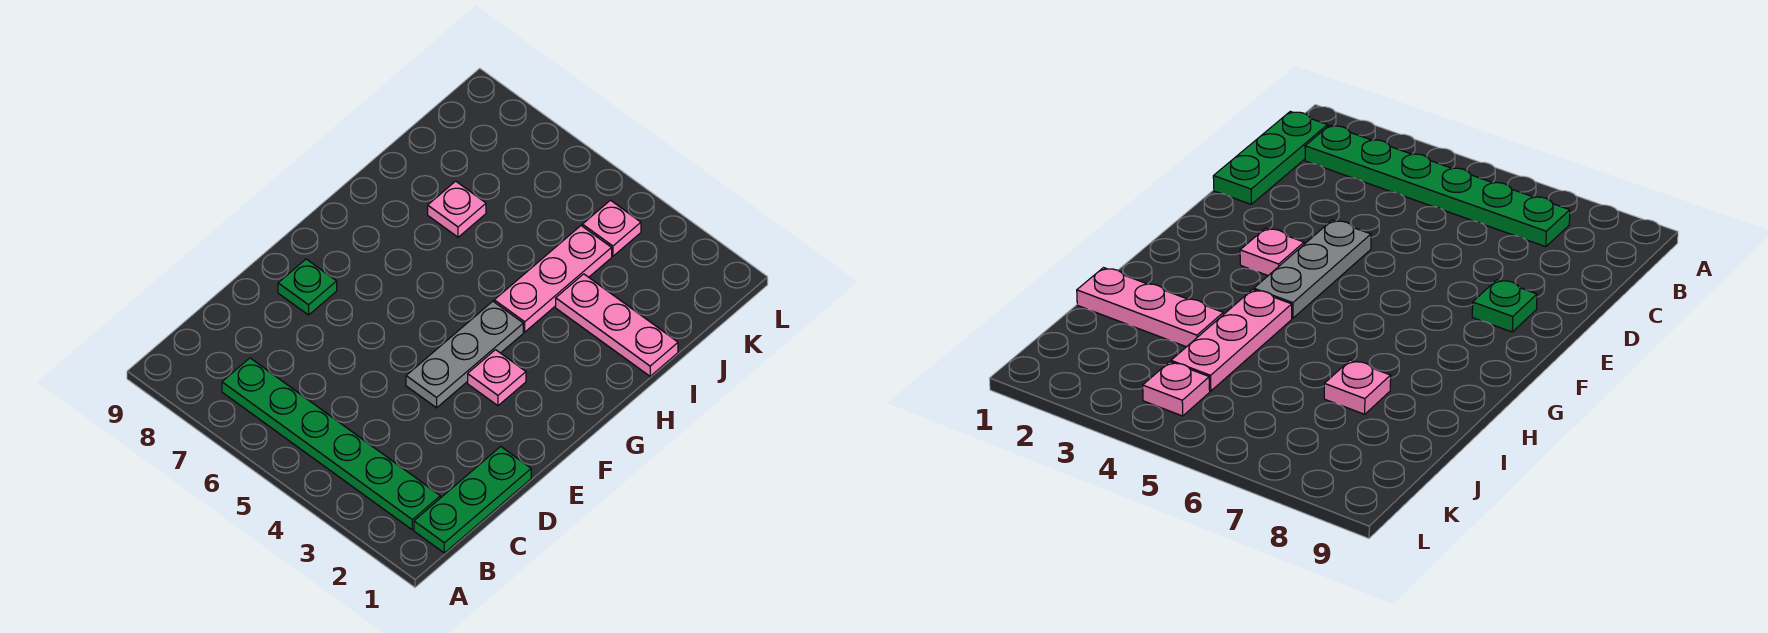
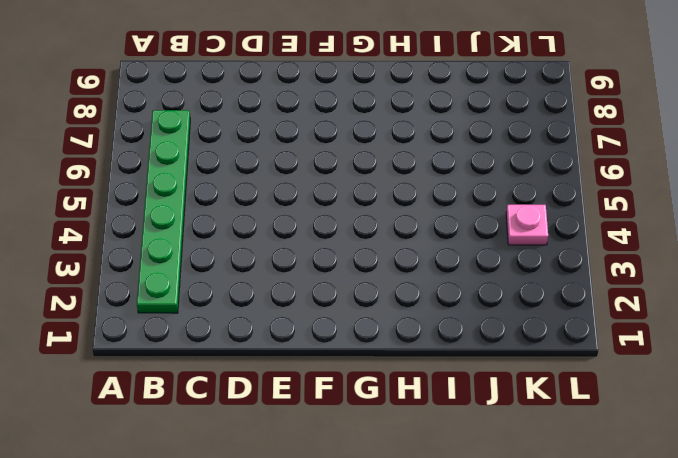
none -> green plate B1:D1 level 1
none -> grey plate E4:G4 level 1

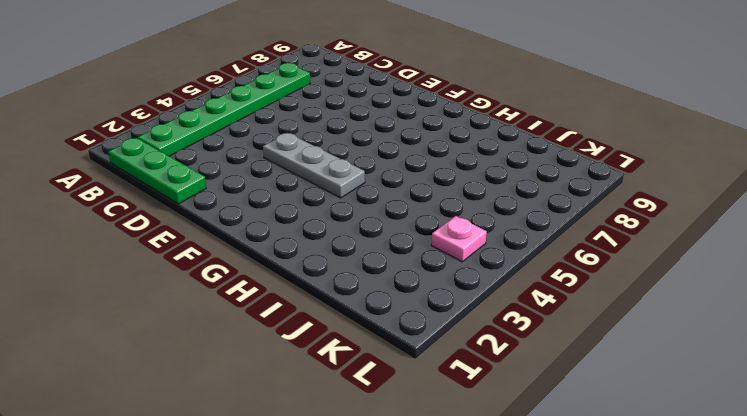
none -> green plate E8 level 1
none -> pink plate F3 level 1

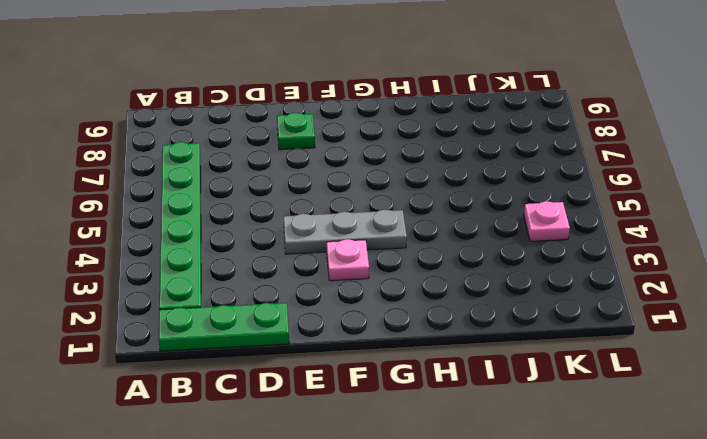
none -> pink plate H4:J4 level 1
none -> pink plate I1:I3 level 1

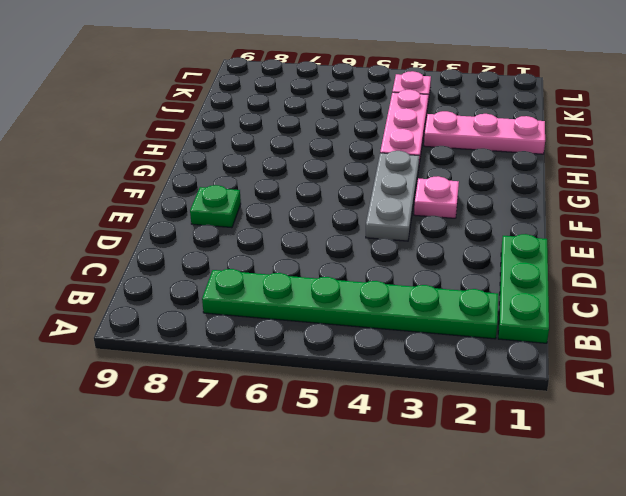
none -> pink plate I7 level 1

